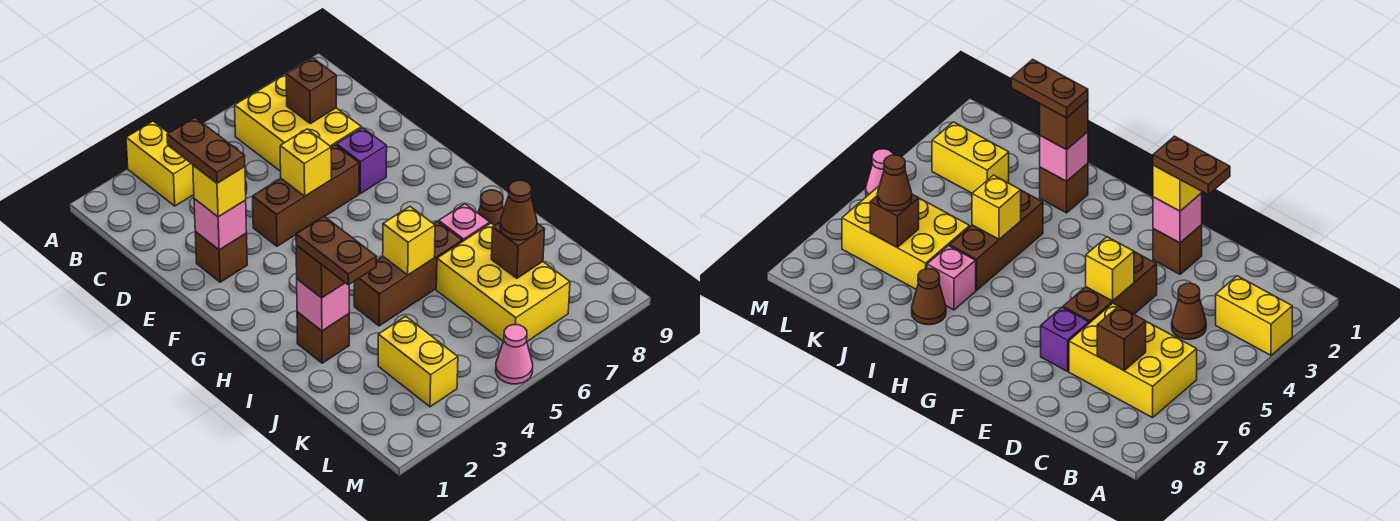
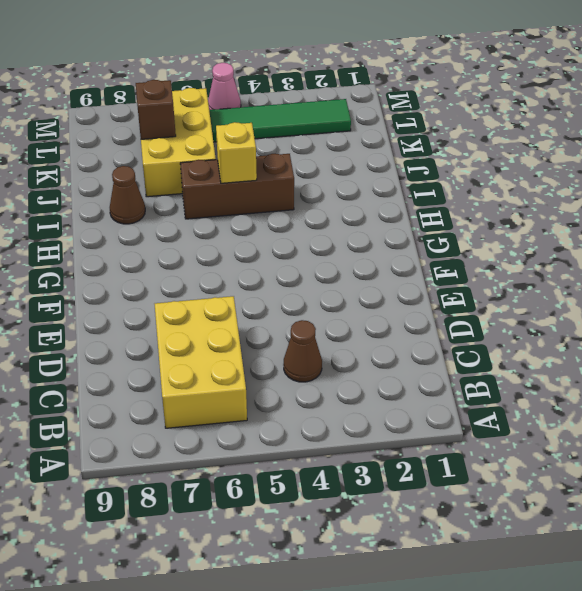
green tile L2:L5 level 1 -> yellow brick K3:L3 level 1
none -> yellow brick A3:B3 level 1
none -> brown brick E2 level 1
none -> brown brick E4:E6 level 1

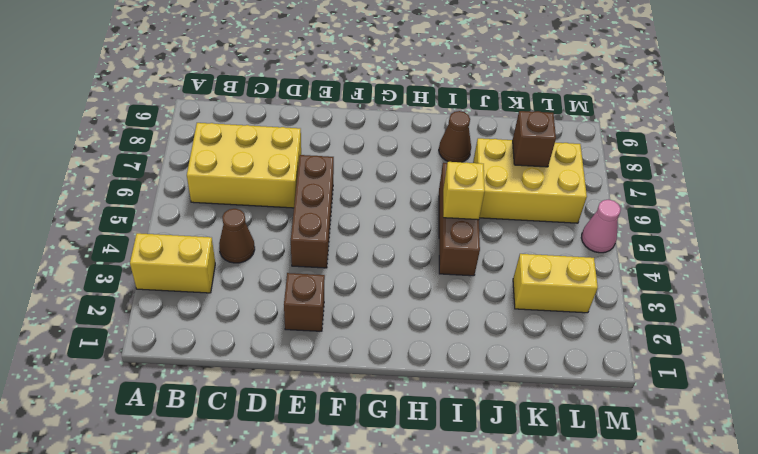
none -> purple brick E7 level 1
none -> brown brick I2 level 1
none -> pink brick I7 level 1

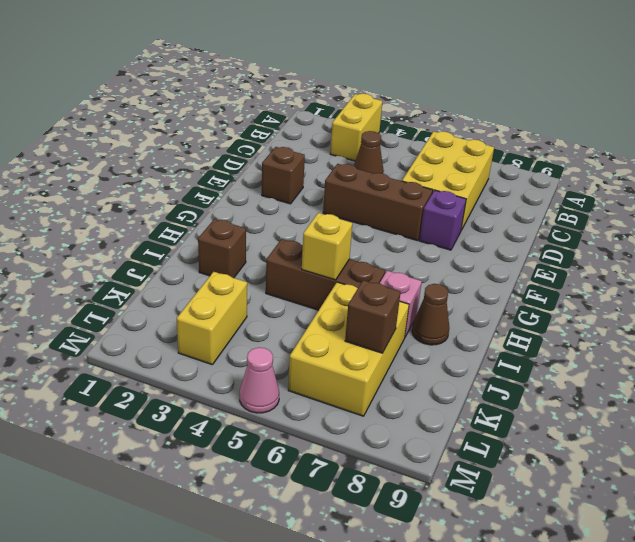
none -> brown brick C7 level 2
none -> pink brick E2 level 2
none -> yellow brick E5 level 2

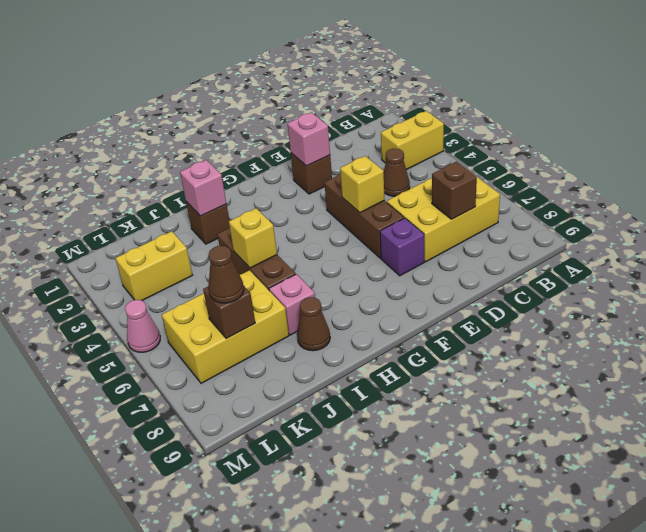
none -> yellow brick E2 level 3
none -> brown brick I2 level 3
none -> brown plate D2:E2 level 4

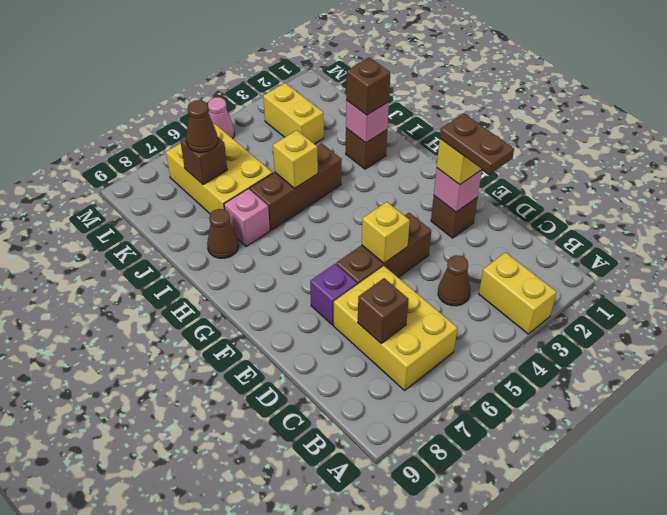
none -> brown plate I2:J2 level 4

